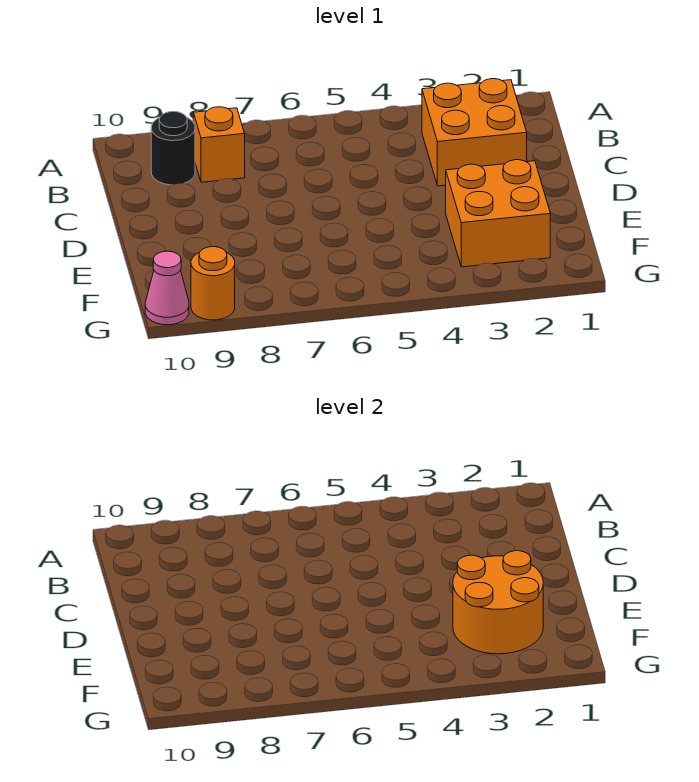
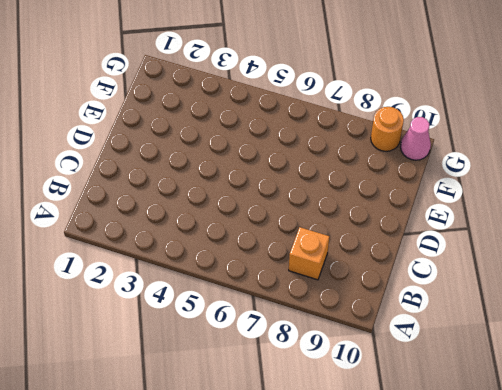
none -> orange brick B2:C3 level 1
none -> black round brick B9 level 1

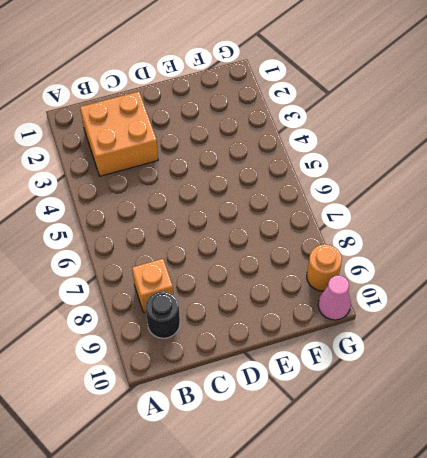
none -> orange brick E2:F3 level 1
none -> orange round brick E2:F3 level 2

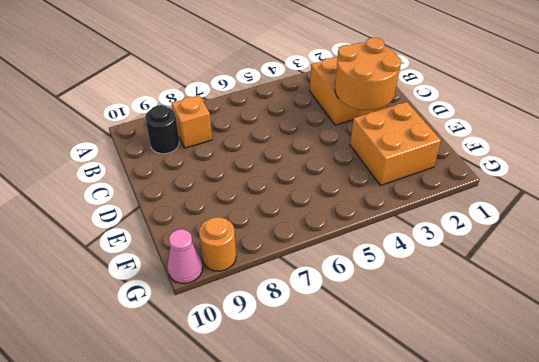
orange round brick C2:D3 level 2 -> orange round brick E2:F3 level 2

